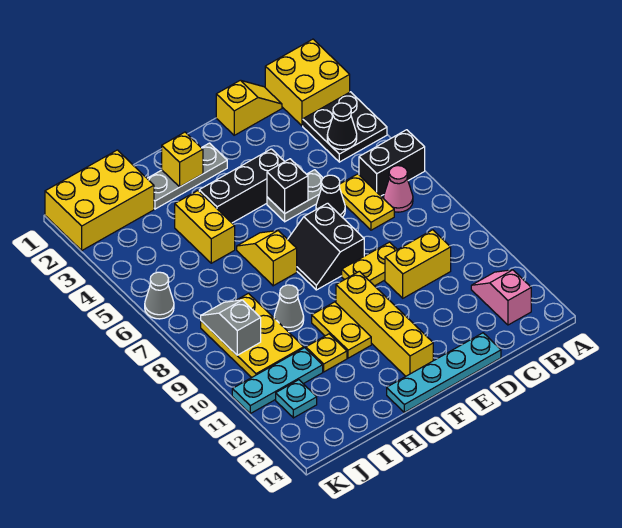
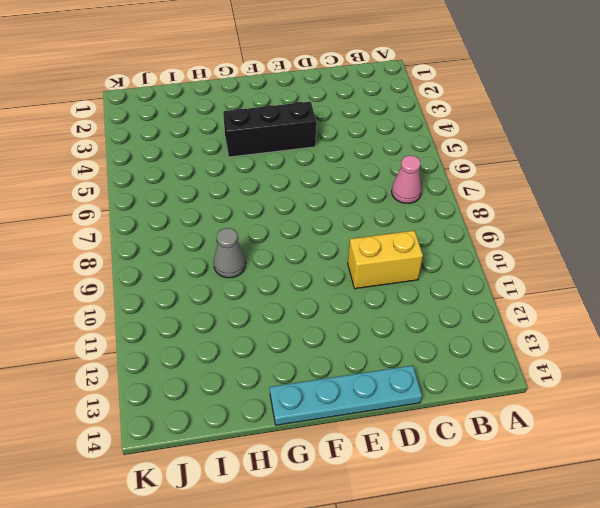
none -> yellow brick A1:B2 level 1
none -> black plate A3:B4 level 1
none -> black brick A6:B6 level 1
none -> pink slope B12:B13 level 1 top 13

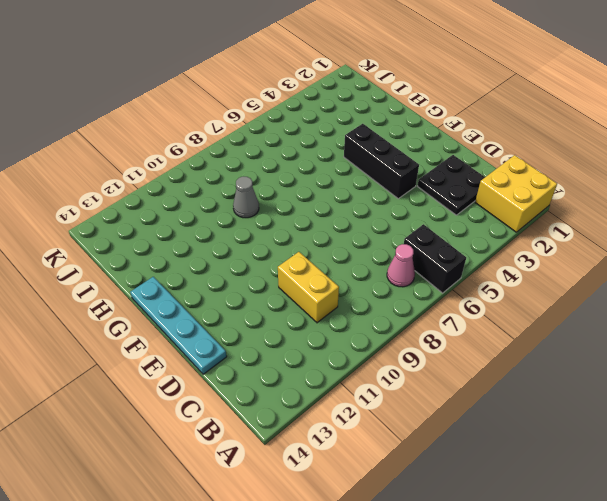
black plate C2:D3 level 1 -> black plate A3:B4 level 1
none -> pink slope B12:B13 level 1 top 13
none -> yellow slope C1:D1 level 1 top D
none -> yellow plate C6:C7 level 1
none -> grey plate D5:E5 level 1

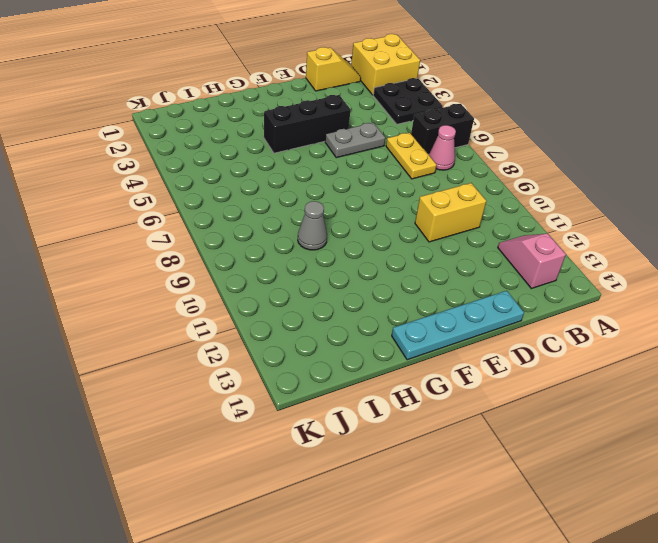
none -> black cone D6 level 1
none -> yellow plate D9:E9 level 1
none -> black slope E7:F8 level 1 top E
none -> grey plate F2:H2 level 1

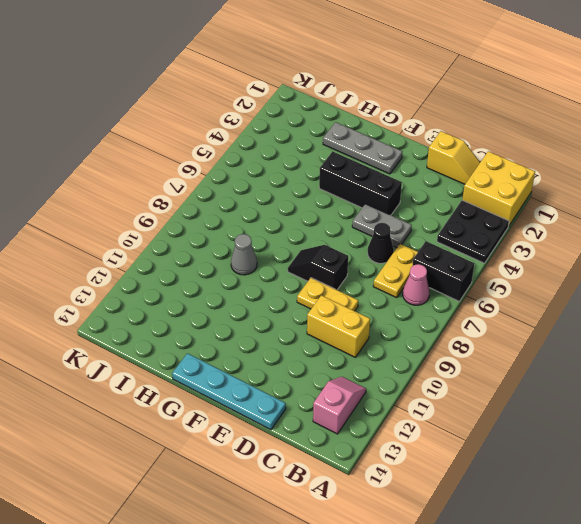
black slope E8:F8 level 1 top E -> black slope E7:F8 level 1 top E
none -> yellow brick F10:F13 level 1
none -> yellow slope G6:G7 level 1 top 7
none -> yellow plate G10:G11 level 1
none -> yellow brick H4:H5 level 1

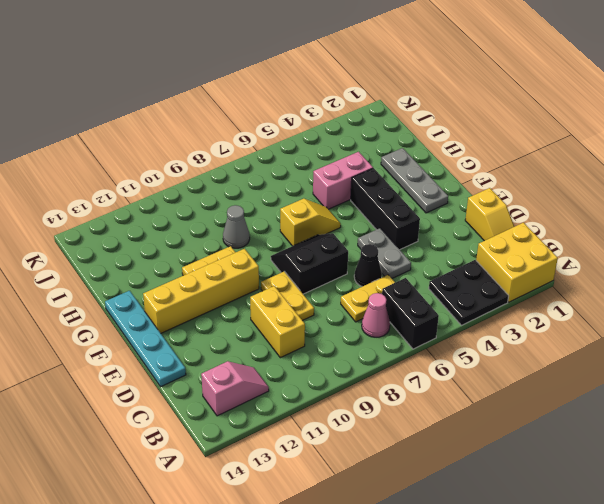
pink brick H4:H5 level 1 -> yellow brick H4:H5 level 1
none -> yellow plate H11 level 1
none -> yellow brick I1:K2 level 1
none -> yellow plate I8:J10 level 1
none -> cyan plate I11:K11 level 1

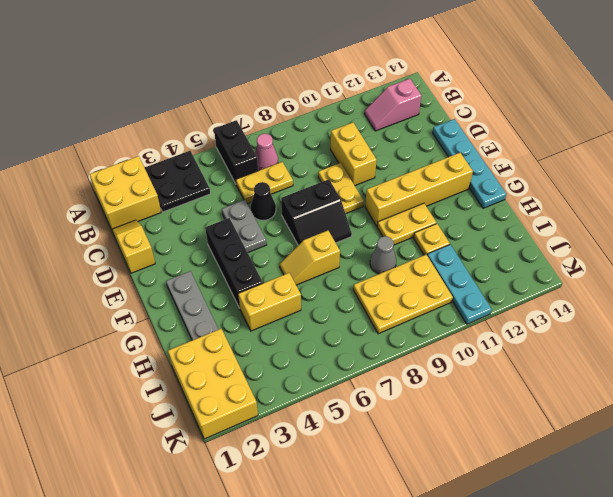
none -> cyan plate J12 level 1
none -> grey cone K6 level 1
none -> black cone B4 level 2
none -> black brick E5 level 2

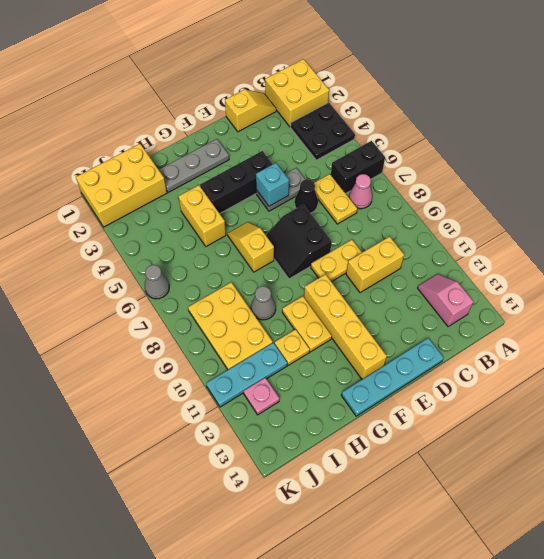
cyan brick E5 level 2 -> black brick E5 level 2
pink plate J12 level 1 -> cyan plate J12 level 1
none -> black cone B4 level 2
none -> yellow brick G2 level 2
none -> grey slope J8:J9 level 2 top 9

